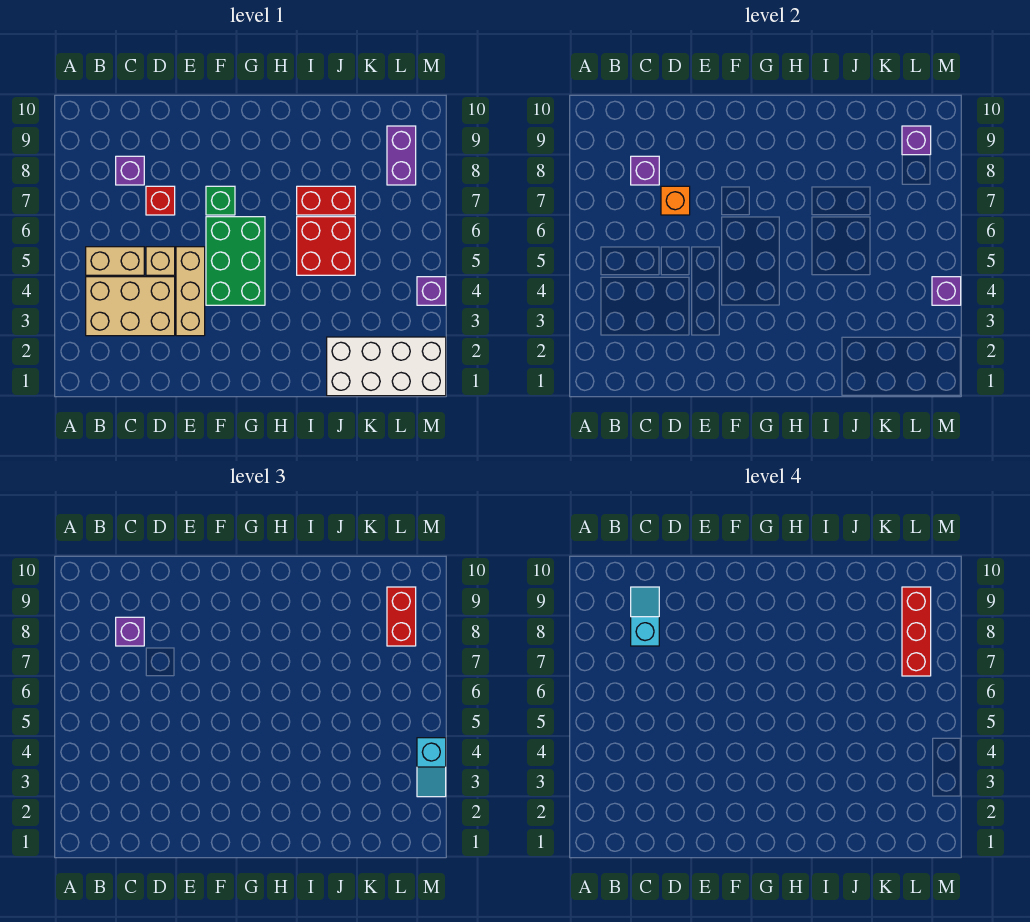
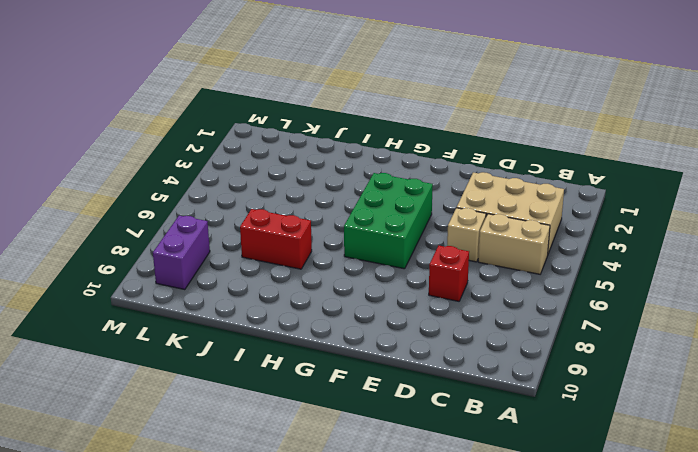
none -> purple brick C8 level 1
none -> tan brick E3:E5 level 1
none -> green brick F7 level 1

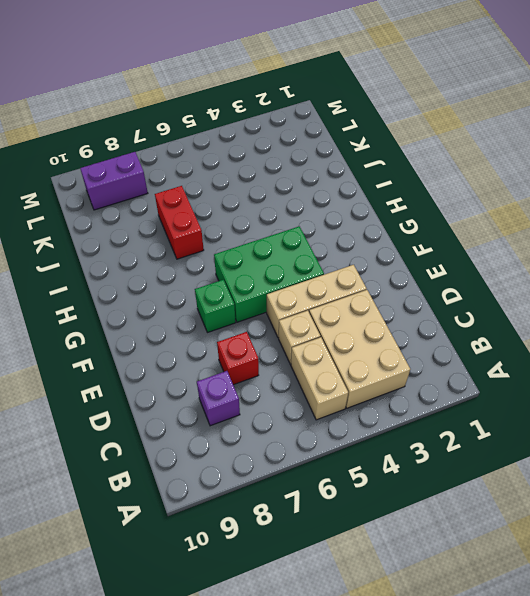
none -> red brick I5:J6 level 1
none -> white brick J1:M2 level 1
none -> purple brick M4 level 1

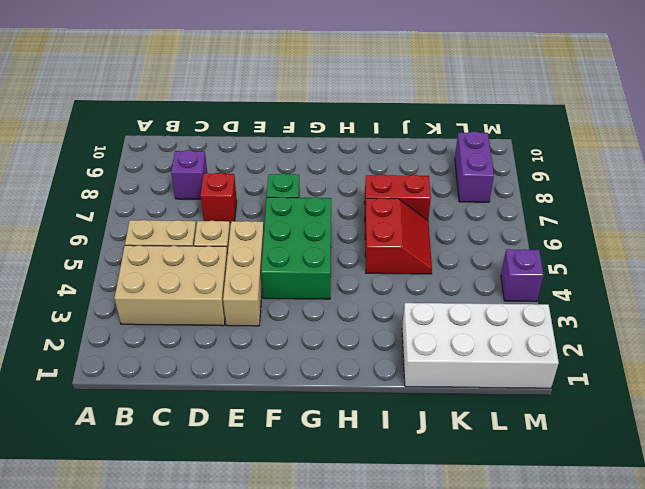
red slope I5:J6 level 1 top I -> red brick I5:J6 level 1
none -> purple brick C8 level 2
none -> orange brick D7 level 2
none -> purple brick L9 level 2

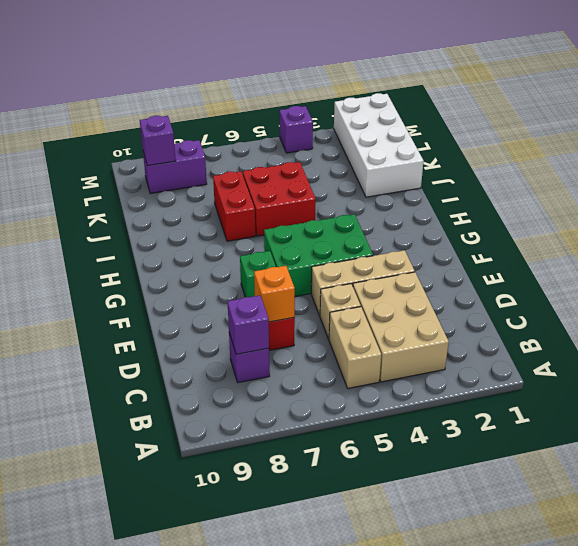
none -> purple brick M4 level 2
none -> purple brick C8 level 3
none -> red brick L8:L9 level 3

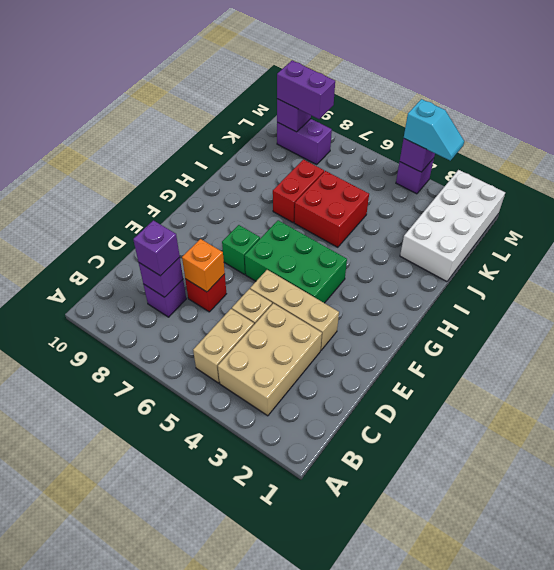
purple brick L8:L9 level 3 -> red brick L8:L9 level 3
none -> cyan slope C8:C9 level 4 top 8
none -> red brick L7:L9 level 4

